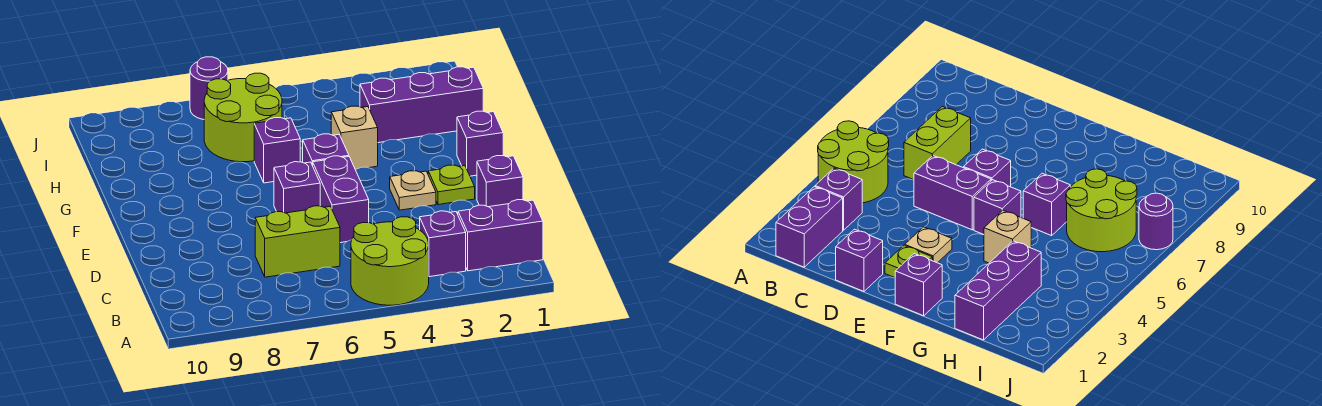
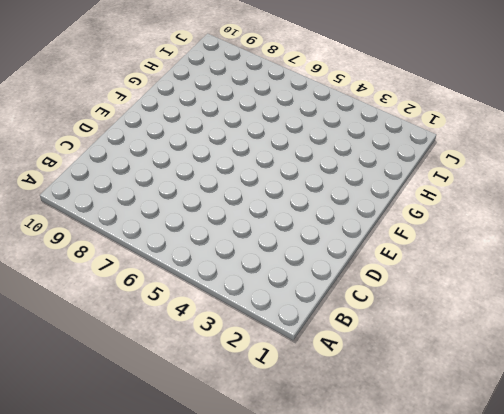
none -> lime round brick A4:B5 level 1
none -> purple brick B1:B2 level 1
none -> purple brick B3 level 1

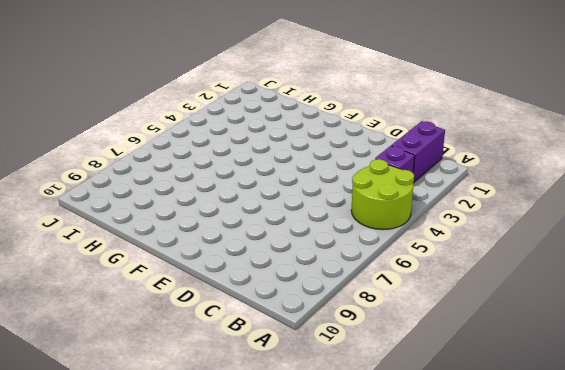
none -> lime brick C6:C7 level 1
none -> purple brick D1 level 1
none -> purple brick D5:E5 level 1

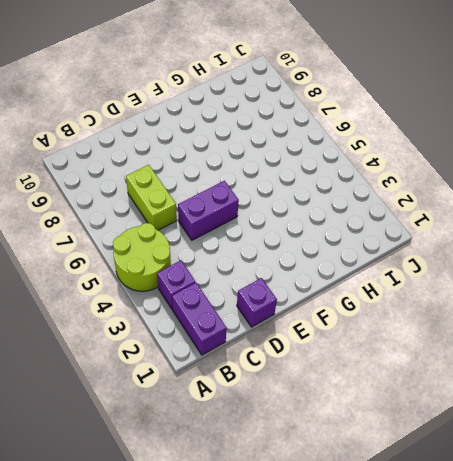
none -> lime plate E2 level 1
none -> tan plate E3 level 1
none -> purple brick E6 level 1

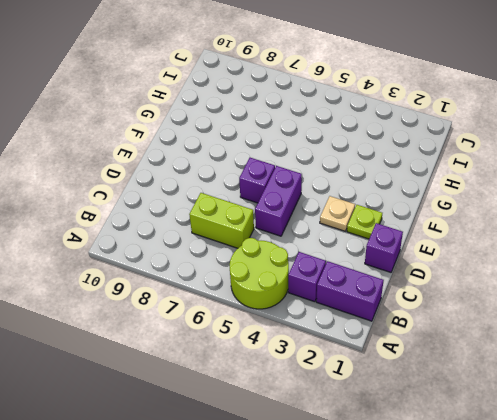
none -> purple brick F1 level 1
none -> purple brick F5 level 1
none -> tan brick G4 level 1

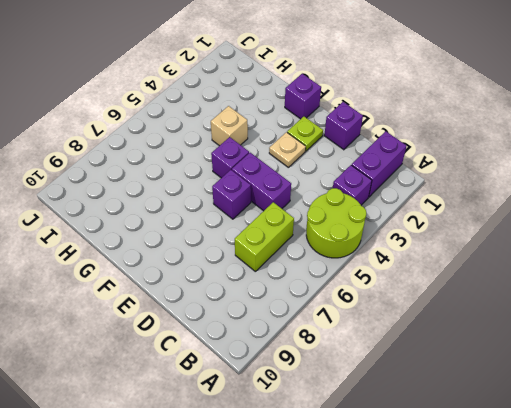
none -> purple brick G6 level 1
none -> purple brick H1:H3 level 1
none -> lime round brick H6:I7 level 1

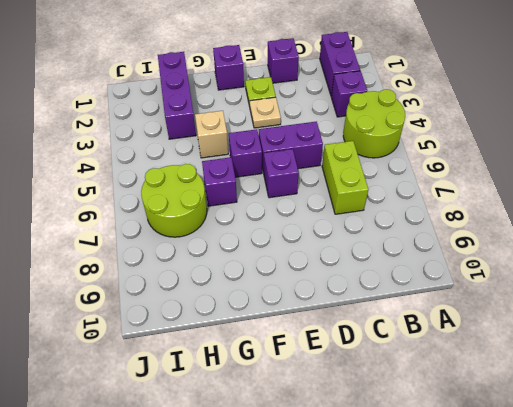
none -> purple round brick J7 level 1

